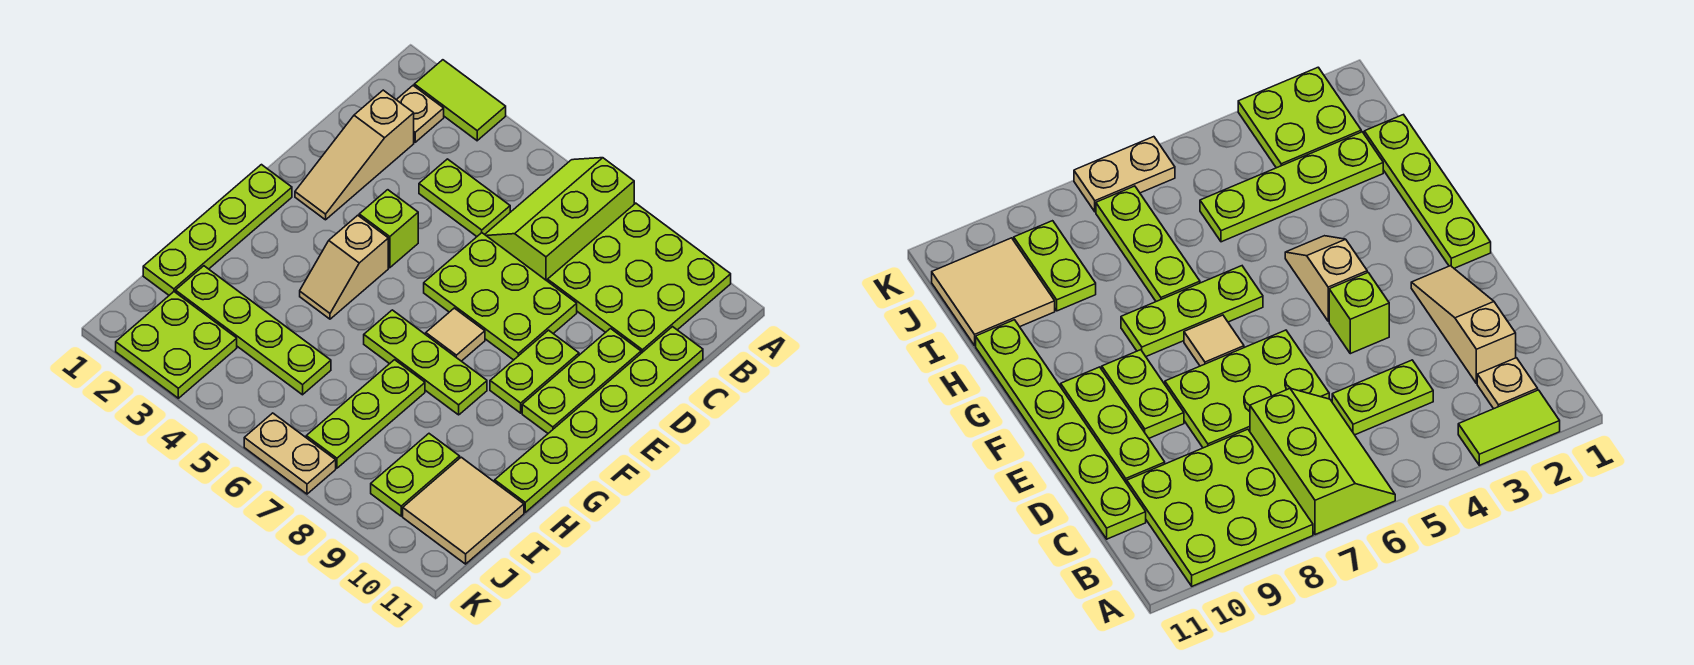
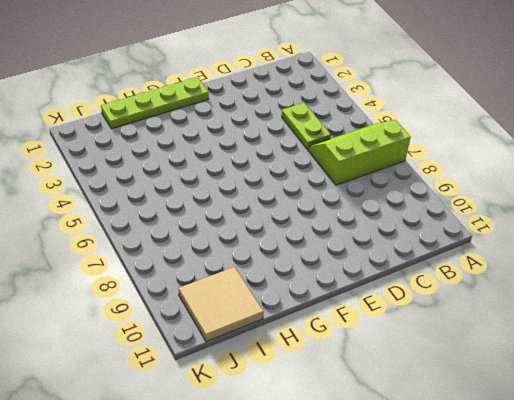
none -> lime tile A2:A3 level 1
none -> lime plate A8:C10 level 1
none -> tan plate B2 level 1

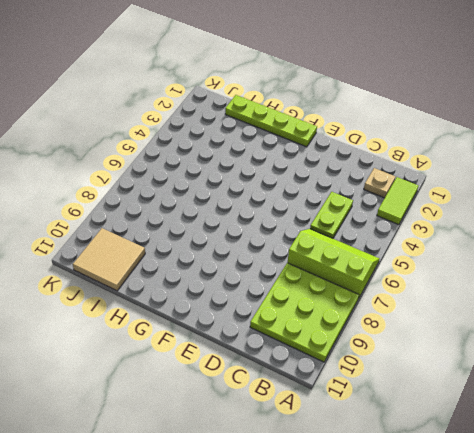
none -> tan slope C2:E2 level 1 top C
none -> lime plate C11:H11 level 1
none -> lime plate D6:E8 level 1

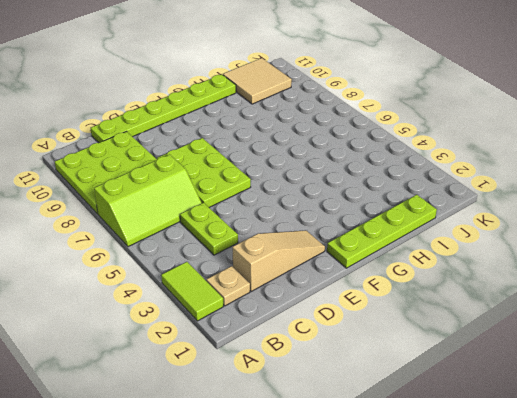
none -> lime plate D10:F10 level 1
none -> lime brick E4 level 1
none -> lime plate E9:F9 level 1

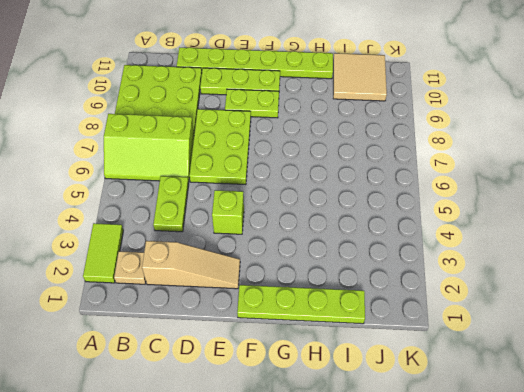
none -> tan slope F4:G4 level 1 top F
none -> tan tile F7 level 1
none -> lime plate G6:G8 level 1

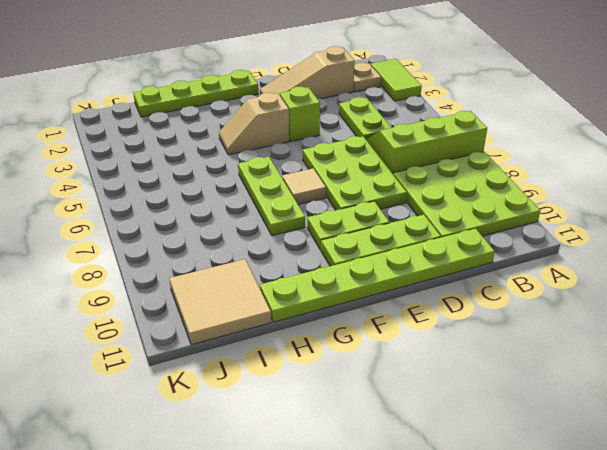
none -> lime plate H7:J7 level 1
none -> lime plate I2:I5 level 1
none -> lime plate I9:J9 level 1

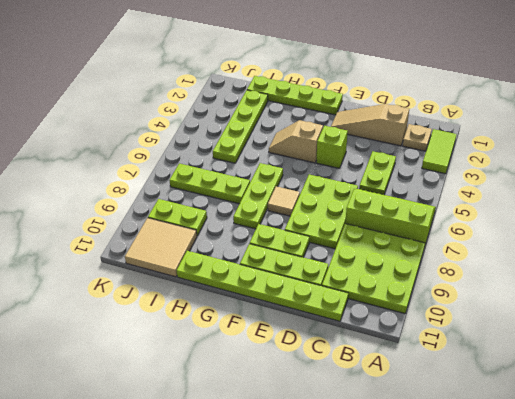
none -> lime plate J2:K3 level 1
none -> tan plate K6:K7 level 1

